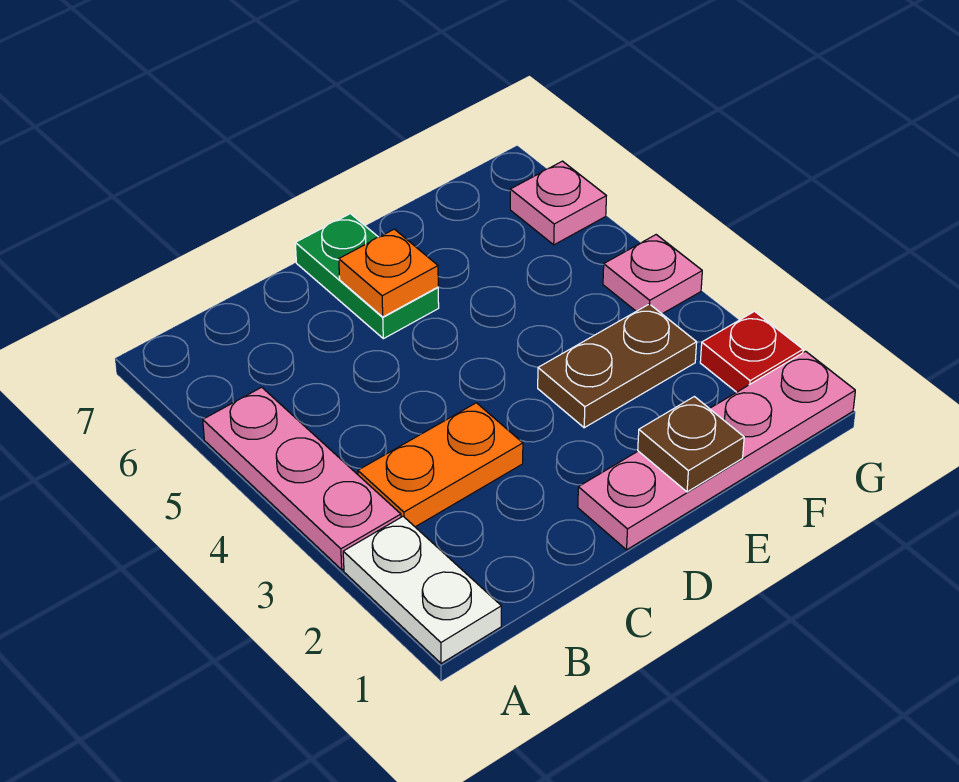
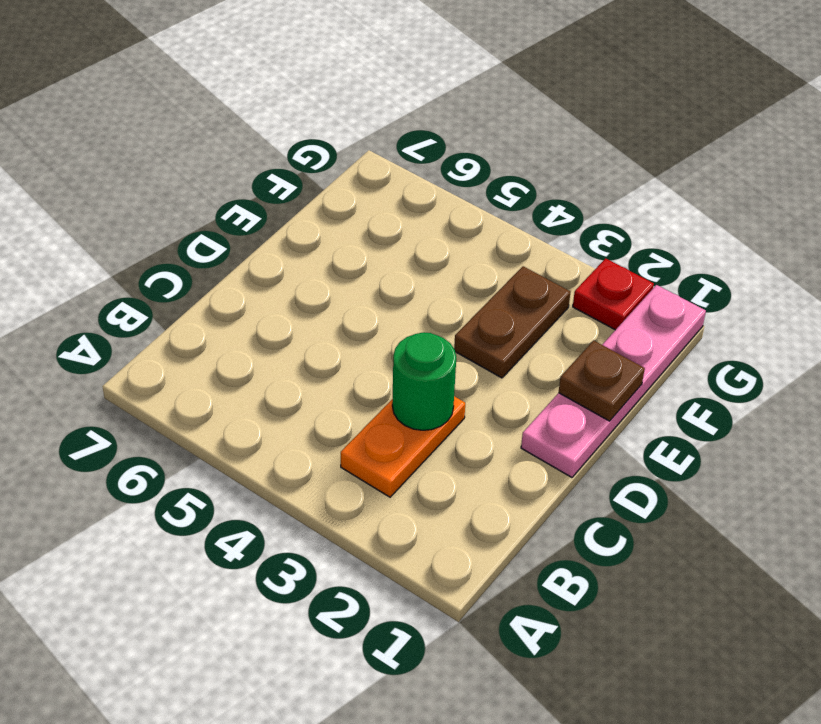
green round brick C3 level 2 -> none
none -> white plate A1:A2 level 1
none -> pink plate A3:A5 level 1

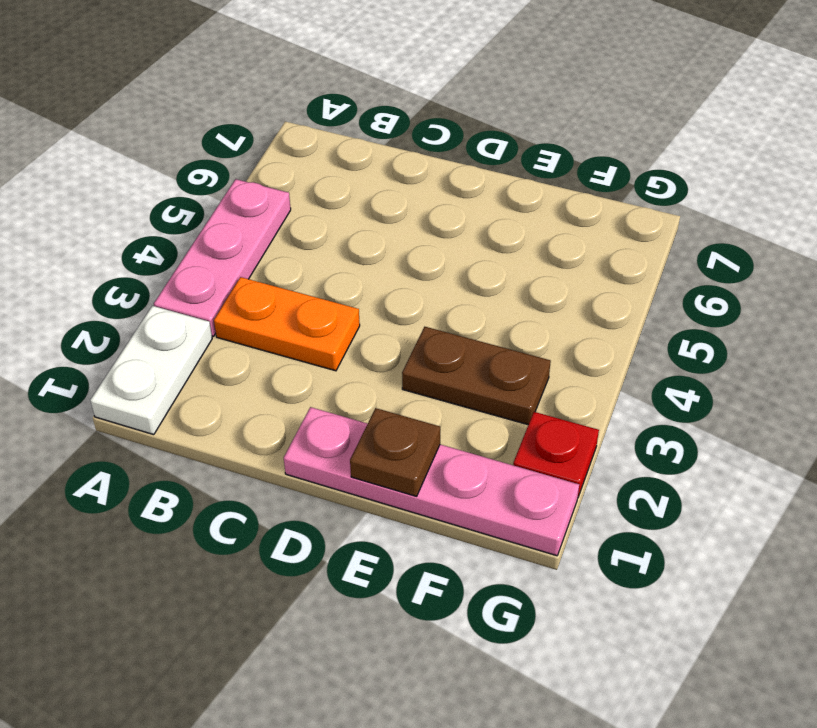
none -> green plate D6:D7 level 1
none -> pink plate G4 level 1

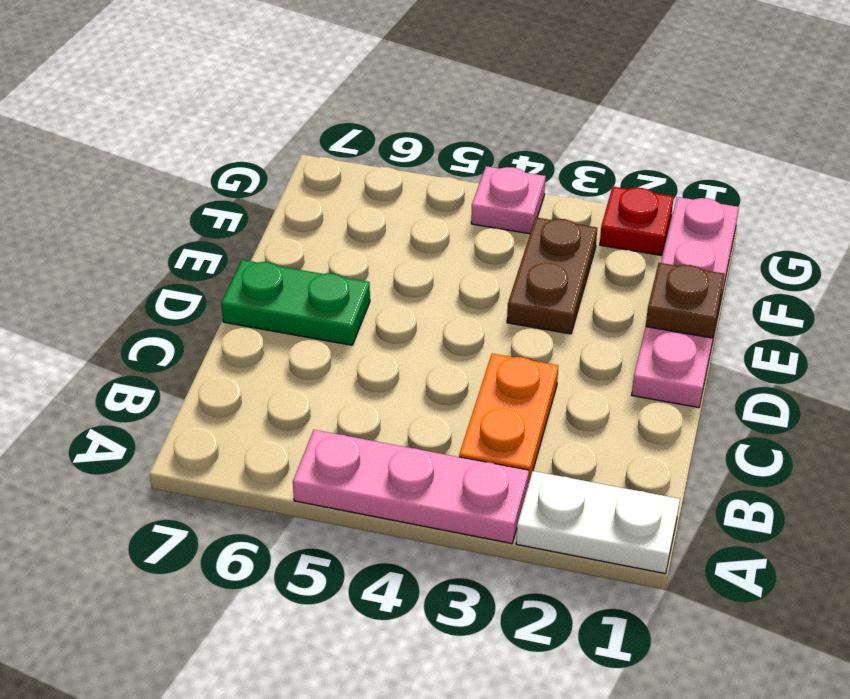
none -> pink plate G6 level 1
none -> orange plate D6 level 2

